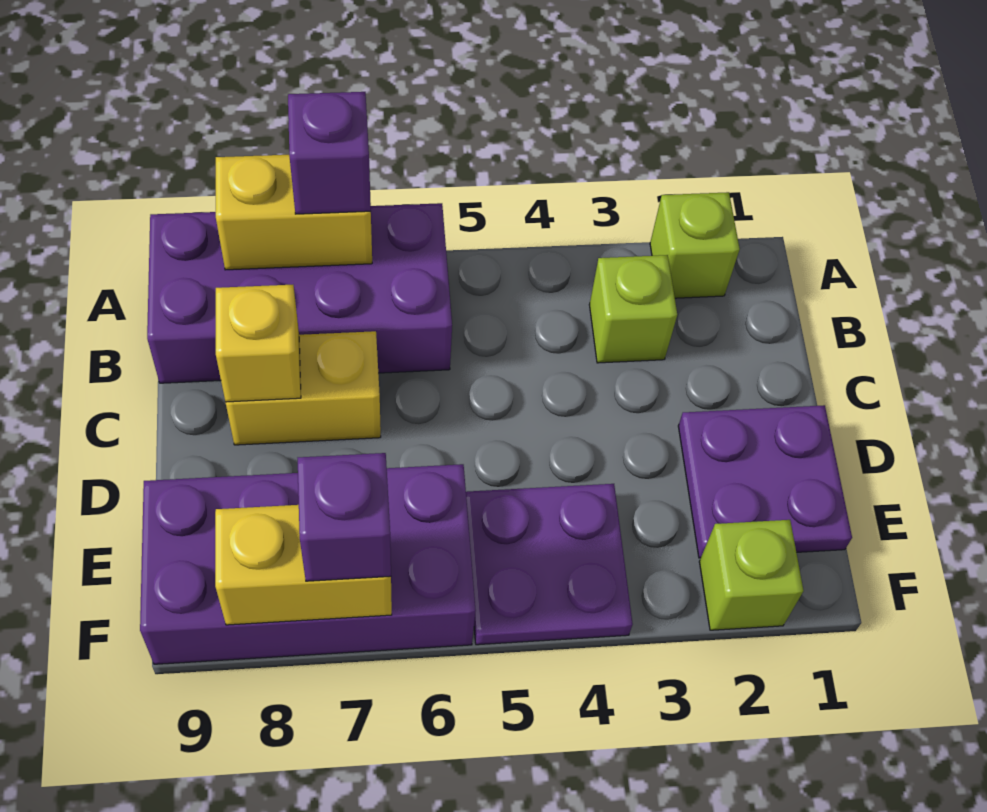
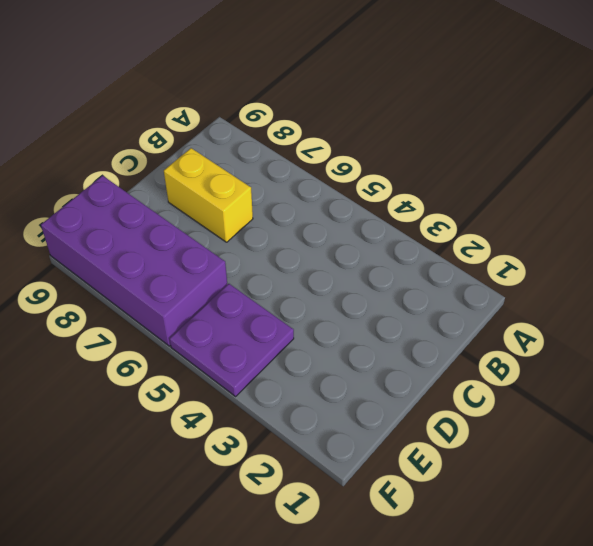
none -> lime brick A2 level 1
none -> purple brick A6:B9 level 1
none -> lime brick B3 level 1

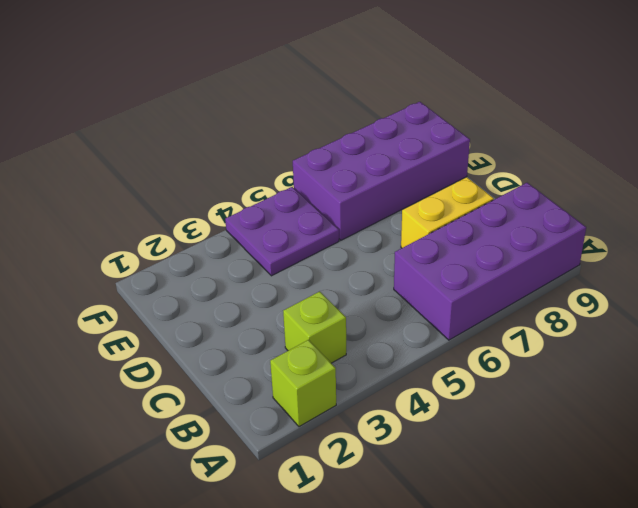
none -> purple plate D1:E2 level 1
none -> lime brick F2 level 1
none -> yellow brick A7:A8 level 2

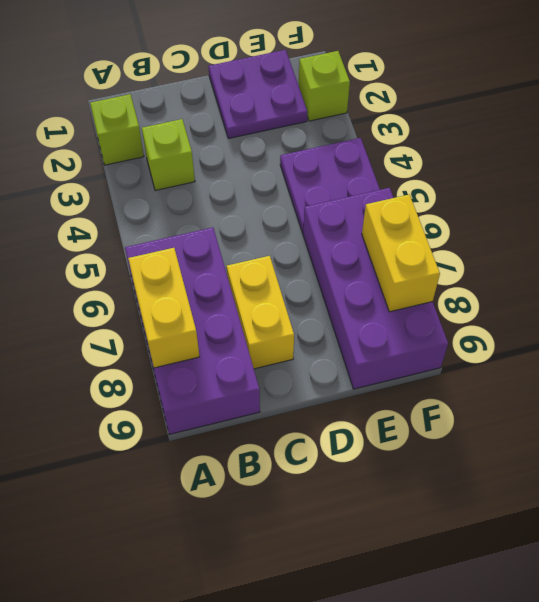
none -> yellow brick C8 level 2
none -> purple brick A7 level 3
none -> purple brick F7 level 3

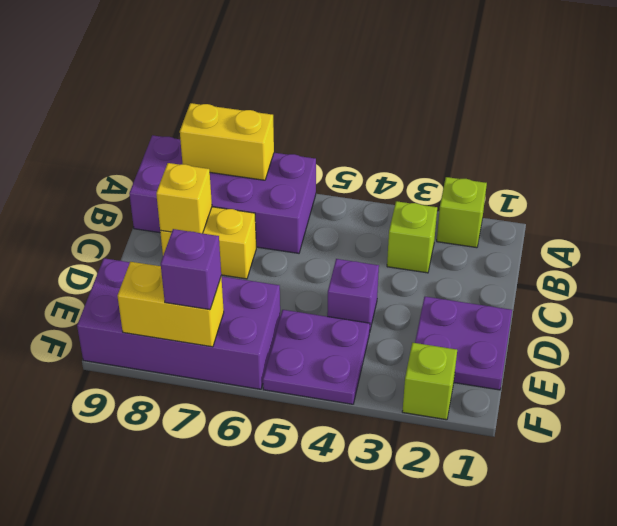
purple brick D4 level 1 -> purple brick A7 level 3

